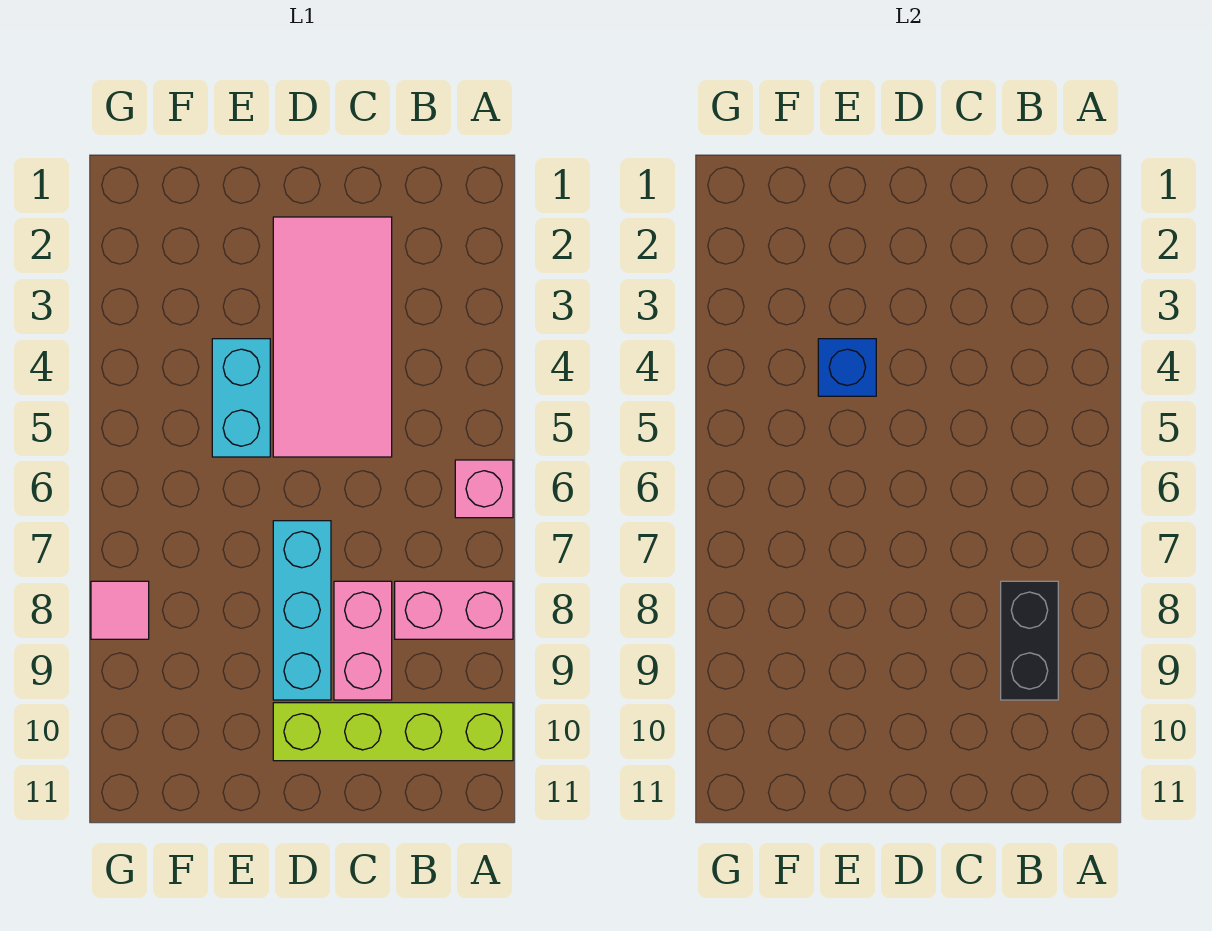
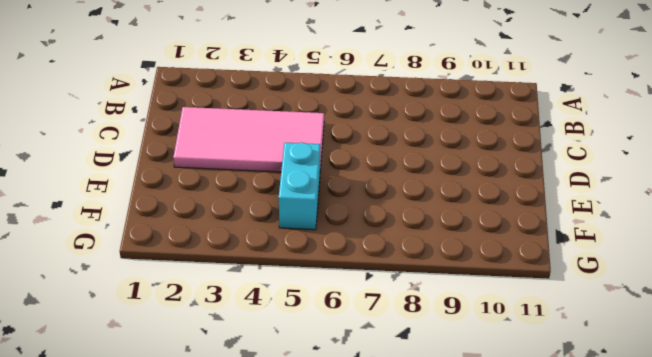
cyan brick E5:F5 level 1 -> cyan brick E4:E5 level 1
none -> pink brick A6 level 1
none -> pink brick A8:B8 level 1

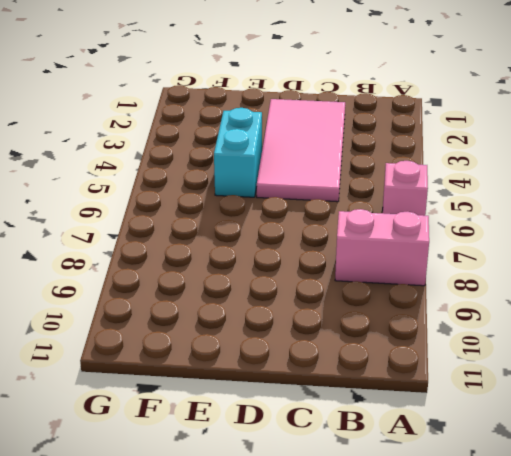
none -> lime brick A10:D10 level 1
none -> pink brick C8:C9 level 1

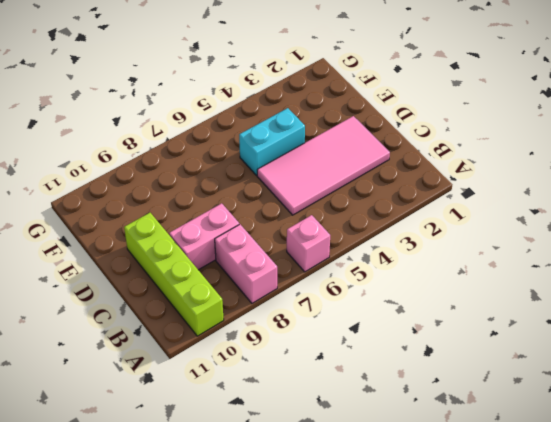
none -> cyan brick D7:D9 level 1
none -> pink tile G8 level 1

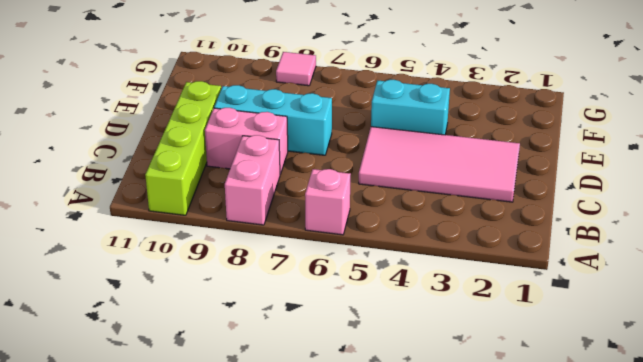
none -> black brick B8:B9 level 2
none -> blue brick E4 level 2

